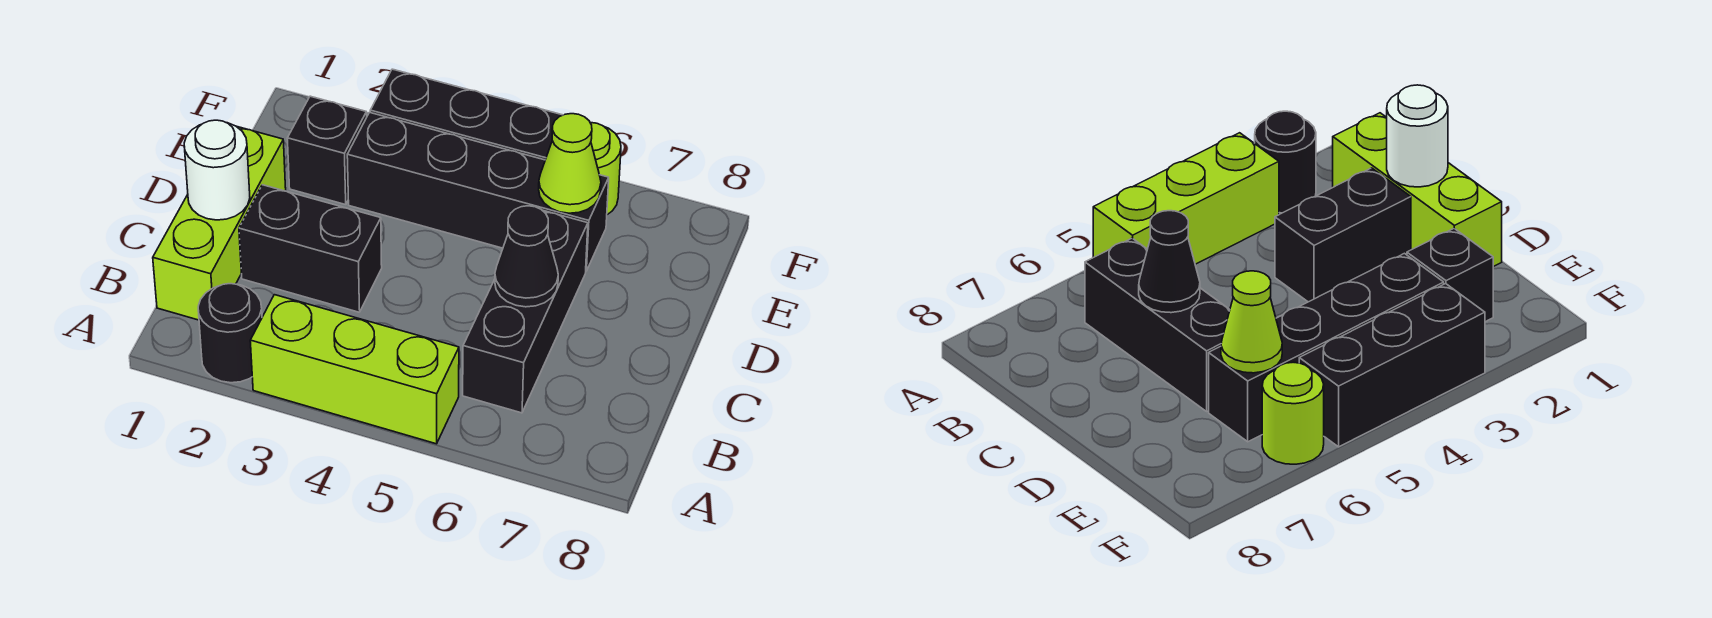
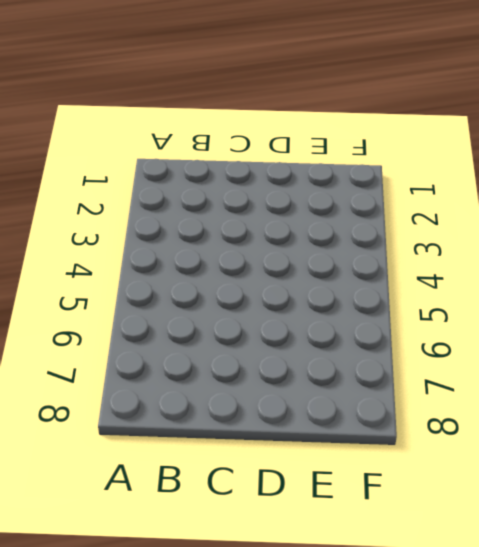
none -> black round brick A2 level 1
none -> lime brick A3:A5 level 1
none -> lime brick B1:D1 level 1

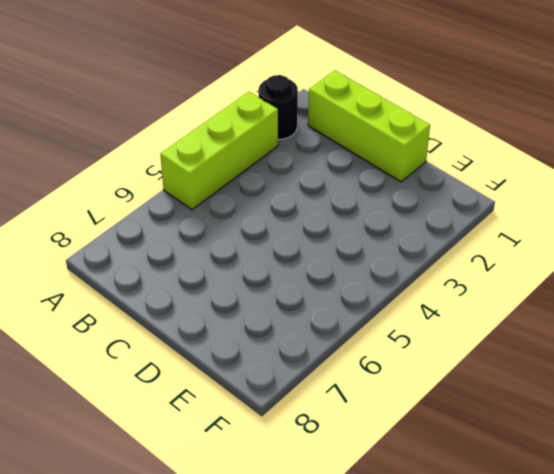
none -> black brick B6:D6 level 1
none -> black brick C2:C3 level 1
none -> black brick E2 level 1

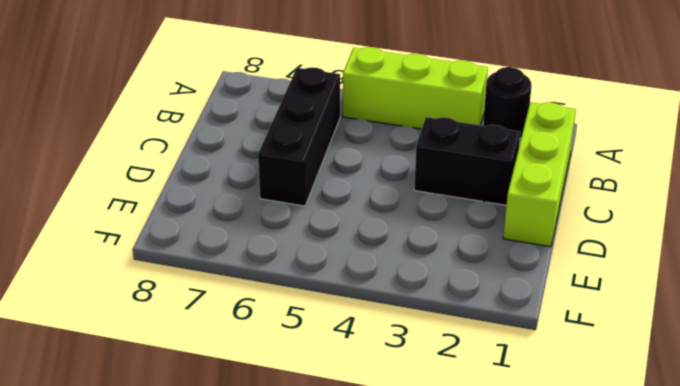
none -> black brick E2 level 1
none -> black brick E3:E6 level 1
none -> black brick F3:F5 level 1

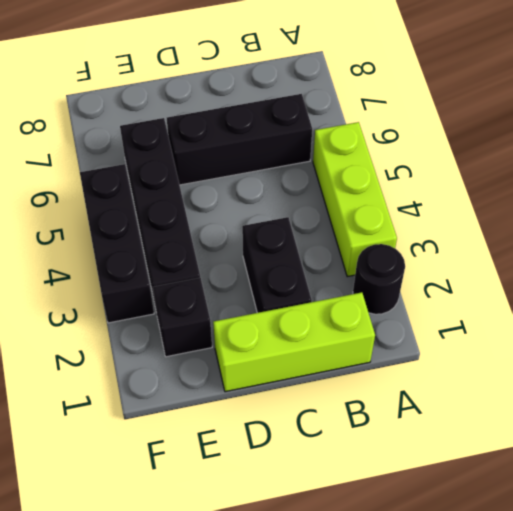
none -> lime round brick F6 level 1
none -> white round brick C1 level 2
none -> black cone C6 level 2

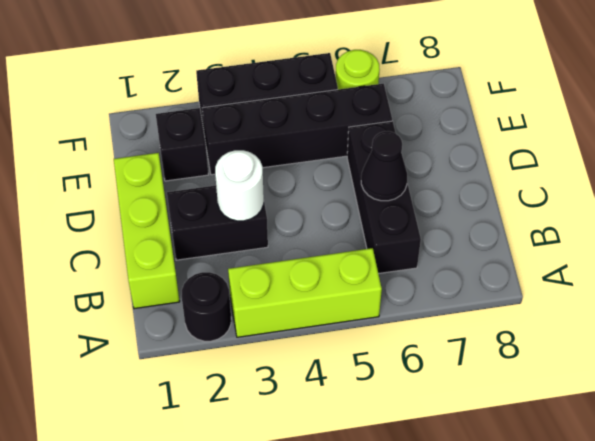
white round brick C3 level 2 -> white round brick C1 level 2
none -> lime cone E6 level 2

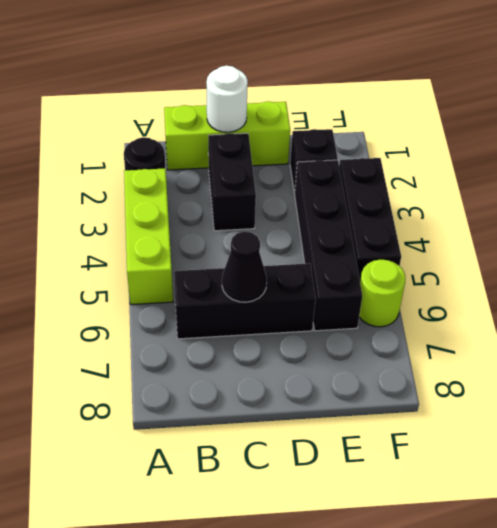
none -> lime cone E6 level 2

